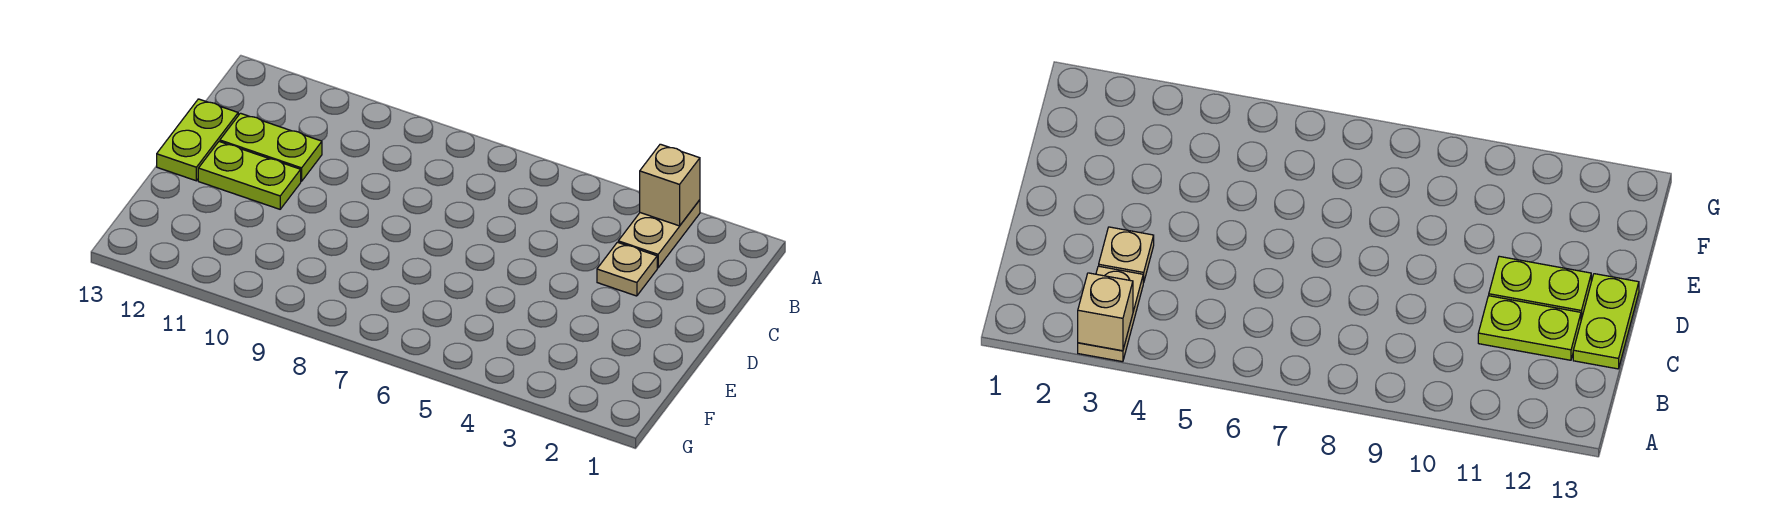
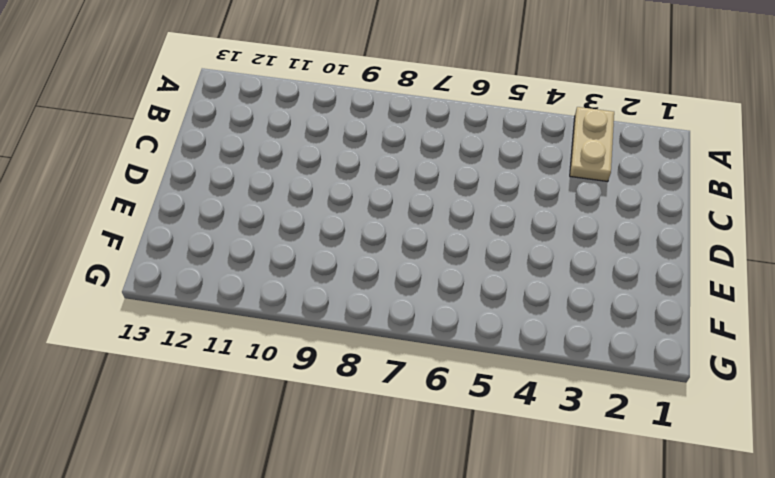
none -> tan plate C3 level 1
none -> lime plate C11:C12 level 1

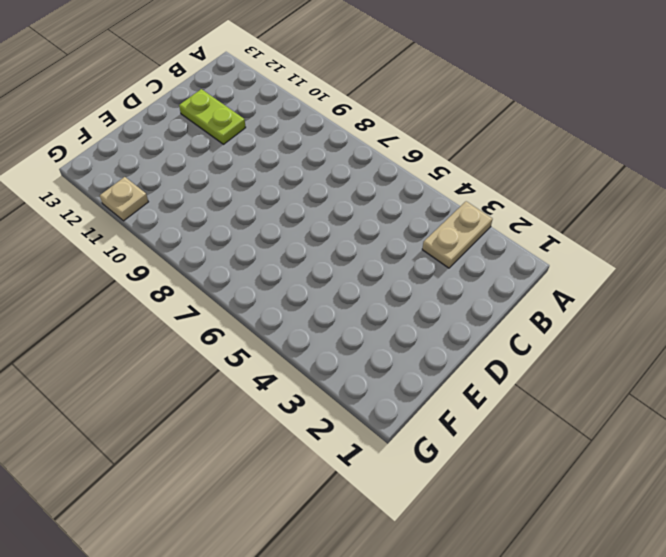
tan plate G11 level 1 -> tan plate C3 level 1
none -> lime plate C13:D13 level 1
none -> lime plate D11:D12 level 1

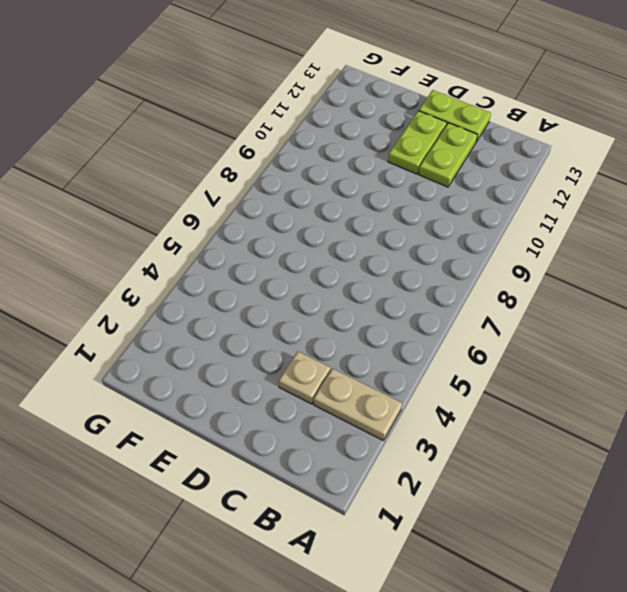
none -> tan brick A3 level 2

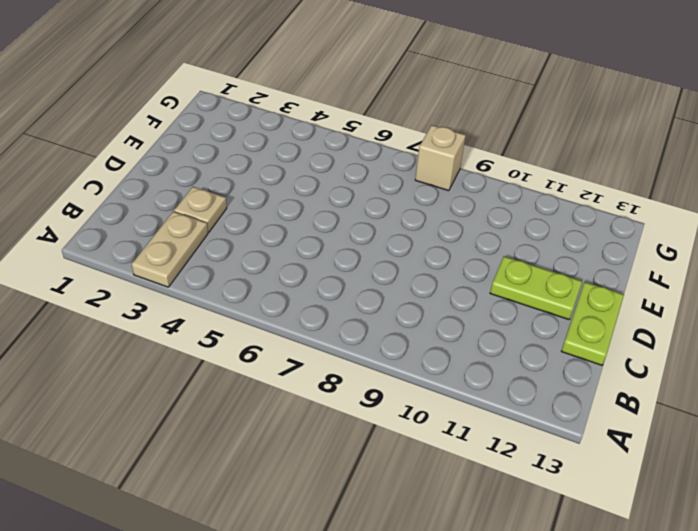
tan brick G8 level 1 -> tan brick A3 level 2
none -> lime plate C11:C12 level 1

